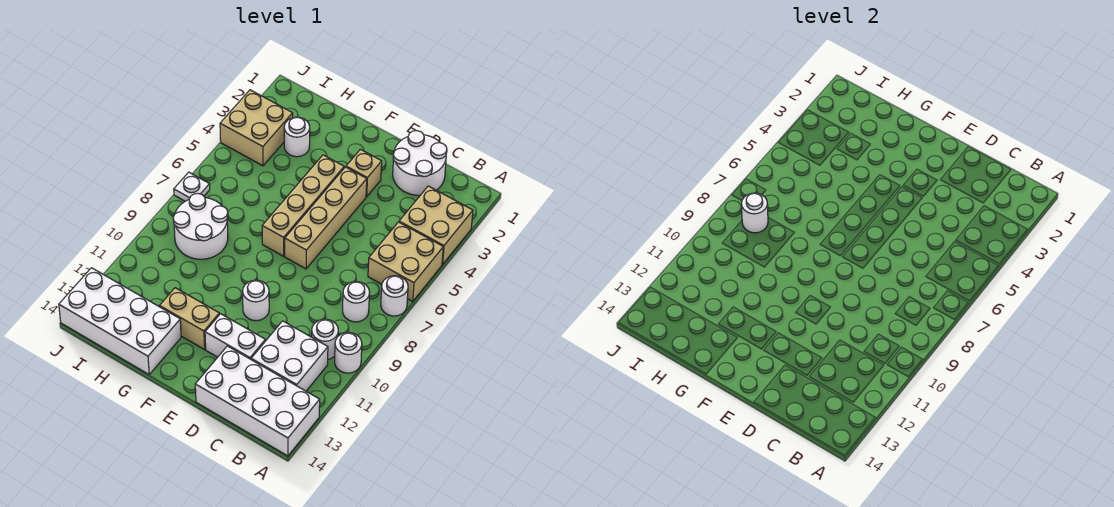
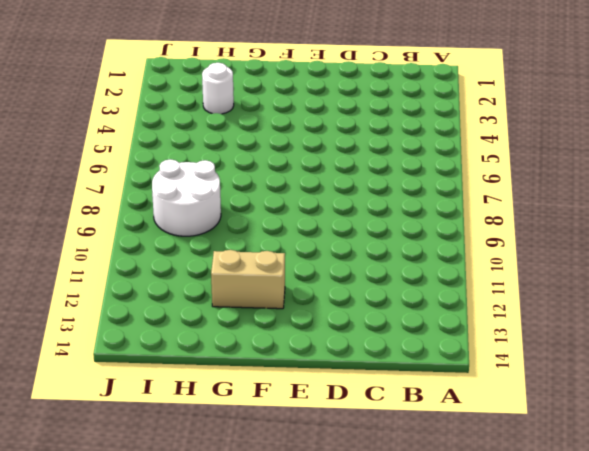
none -> tan brick A3:B4 level 1
none -> tan brick A5:B6 level 1
none -> white round brick A7 level 1

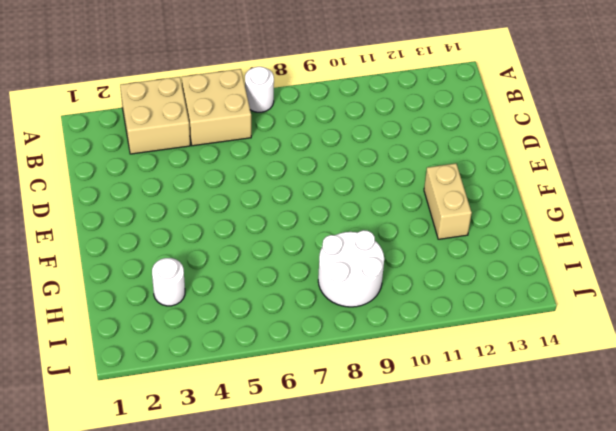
none -> white round brick A10 level 1
none -> white brick A13:D14 level 1
none -> white round brick B8 level 1

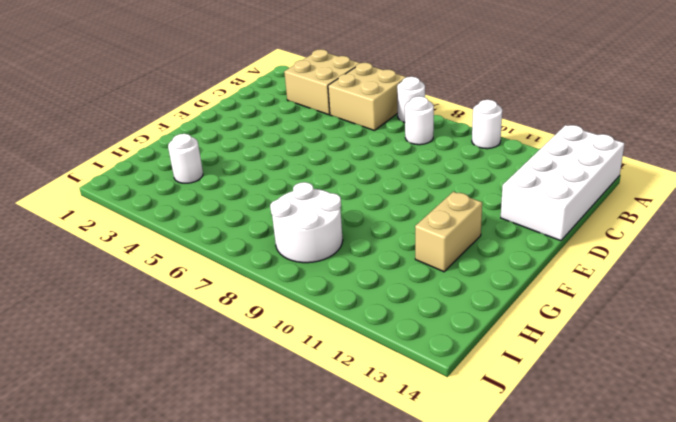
none -> white round brick B10 level 1
none -> white brick B11:C12 level 1
none -> white round brick C1:D2 level 1

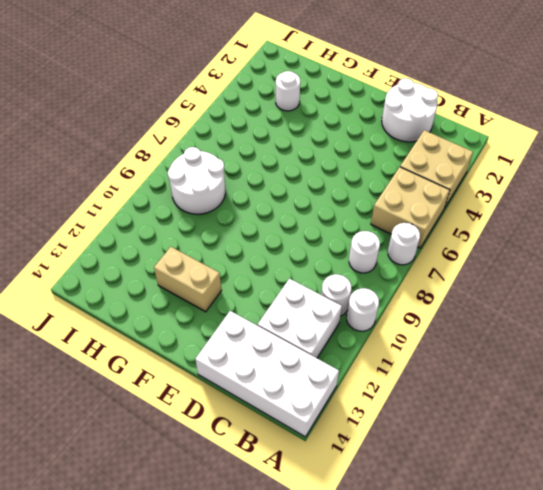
none -> white brick D12:E12 level 1
none -> tan brick E3 level 1
none -> tan brick E4:E7 level 1

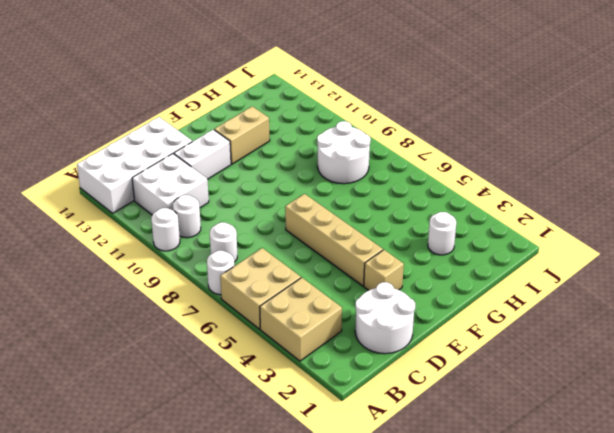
none -> white round brick E10 level 1
none -> tan brick F4:F7 level 1
none -> white brick G13:J14 level 1

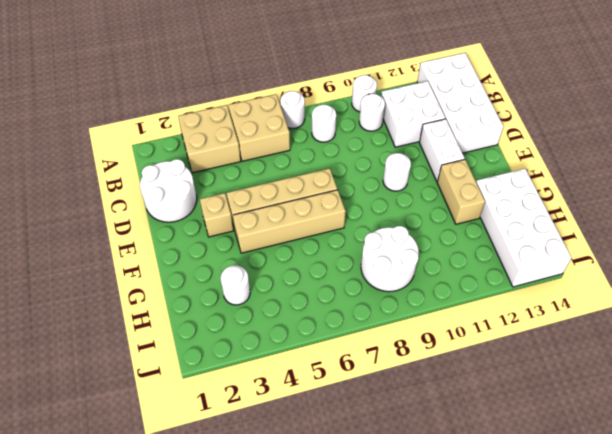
none -> tan brick I3:J4 level 1
none -> white plate J7 level 1
none -> white round brick I8 level 2

